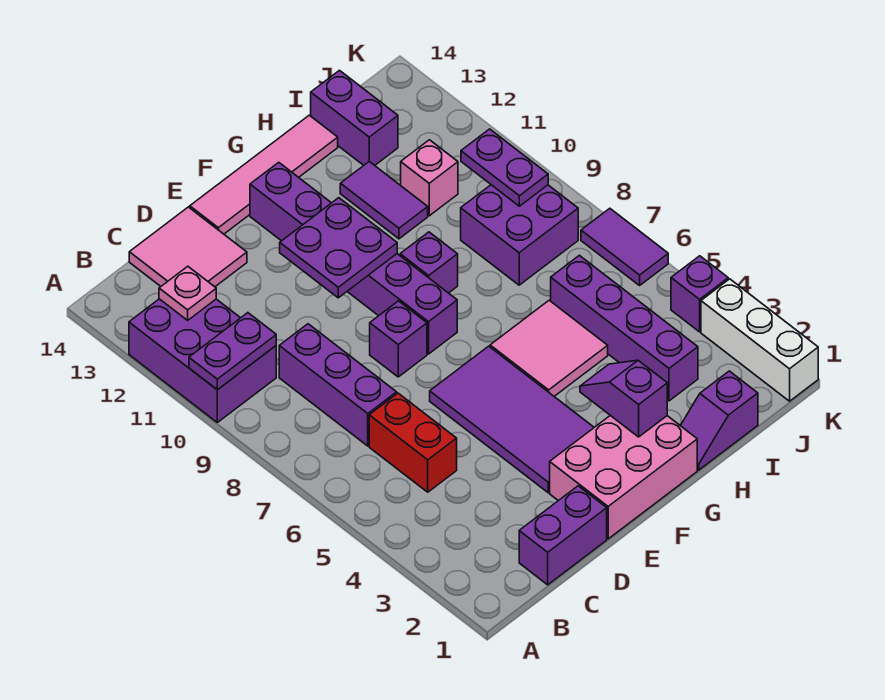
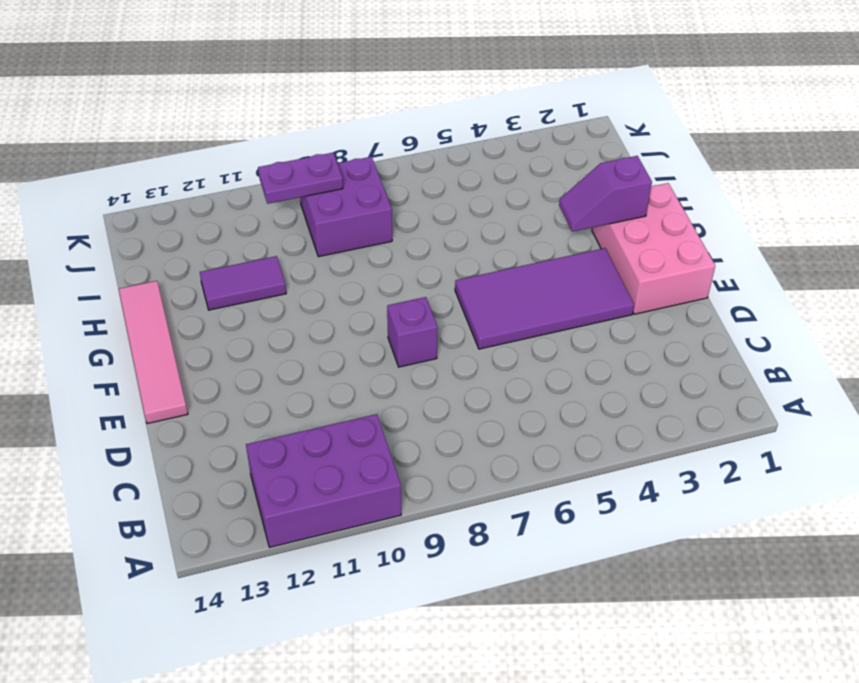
none -> purple brick C1:D1 level 1
none -> red brick C5:C6 level 1
none -> purple brick C7:C9 level 1

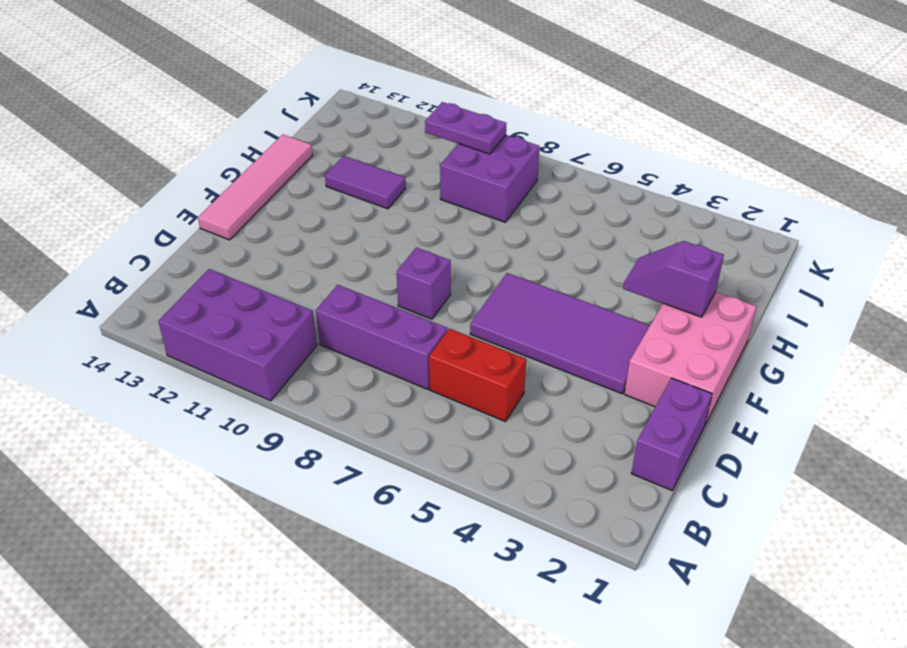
none -> pink tile C13:D14 level 1
none -> purple brick F8:F13 level 1
none -> pink tile G5:H6 level 1

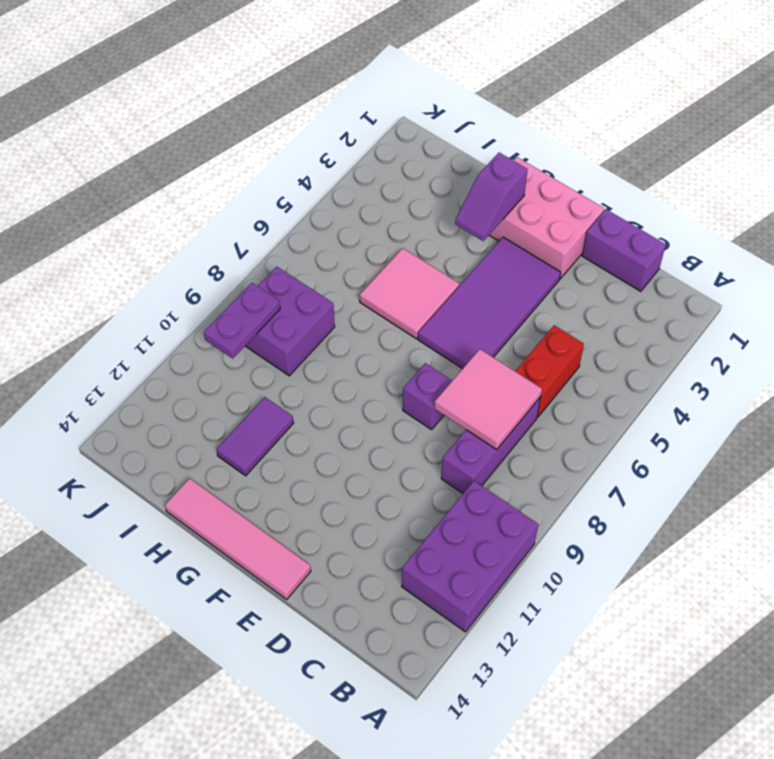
pink tile C7:D8 level 2 -> pink tile C13:D14 level 1
none -> purple brick F8:F13 level 1
none -> purple brick G9 level 1
none -> purple slope H1:I1 level 1 top I

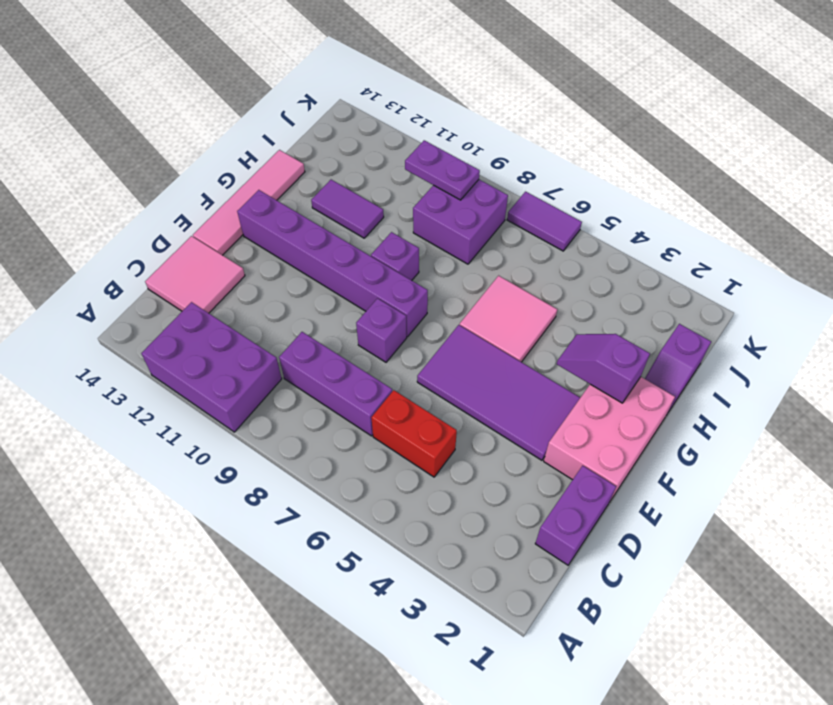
none -> purple brick I3:I6 level 1
none -> pink brick I11 level 1
none -> purple brick I13:I14 level 1

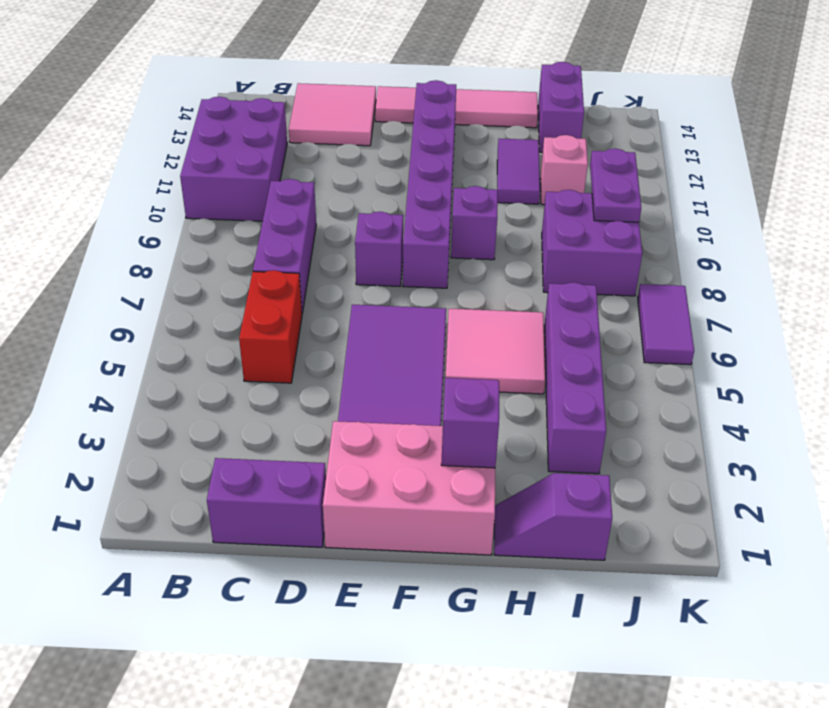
none -> white brick K1:K3 level 1
none -> purple brick K4 level 1
none -> purple plate A10:B10 level 2

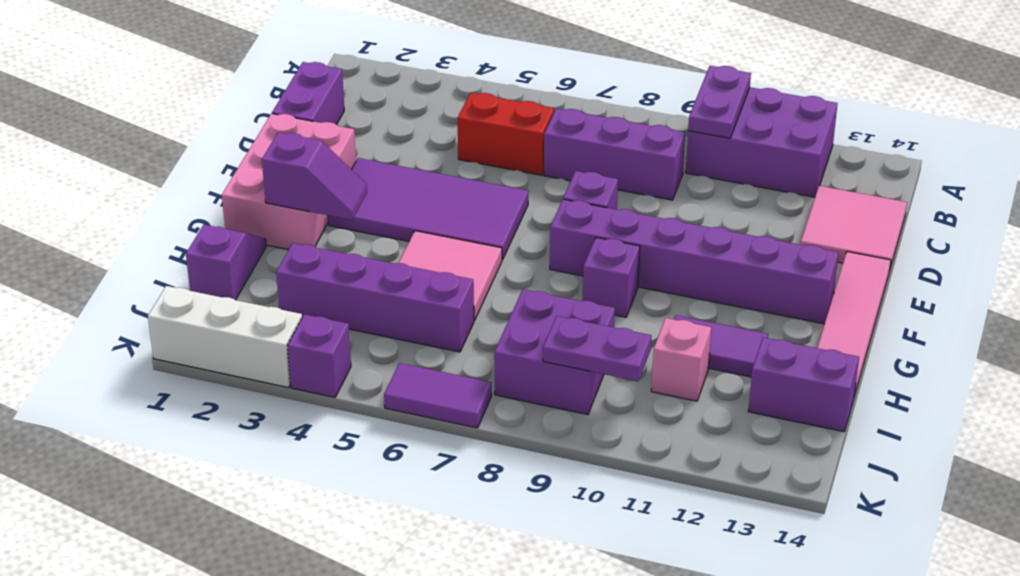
none -> pink plate B12 level 2
none -> purple plate E10:F11 level 2

